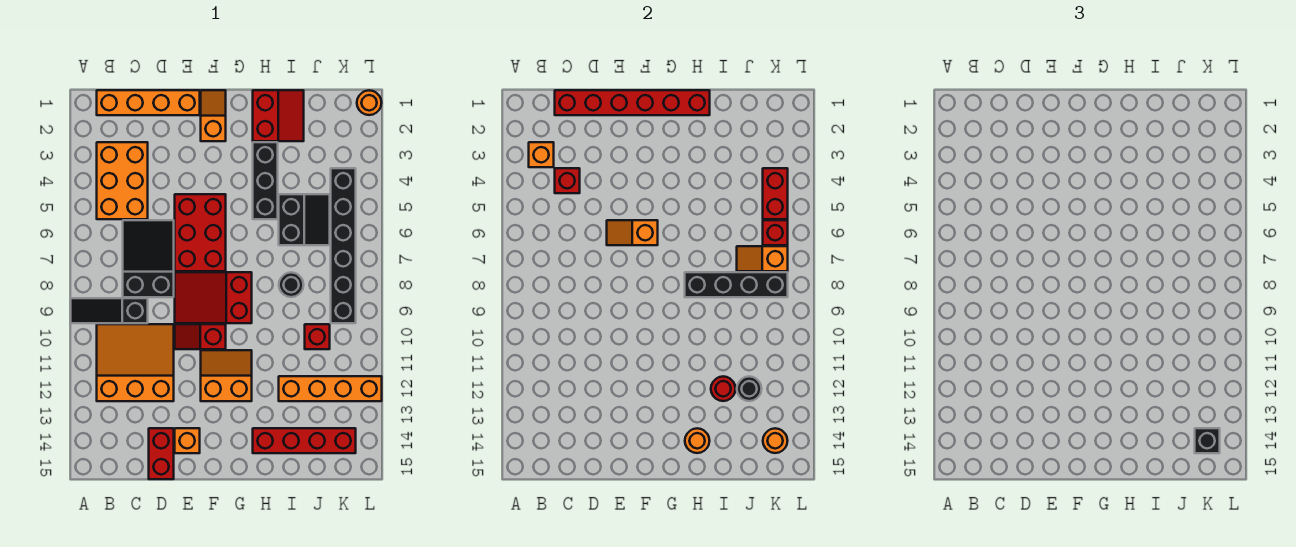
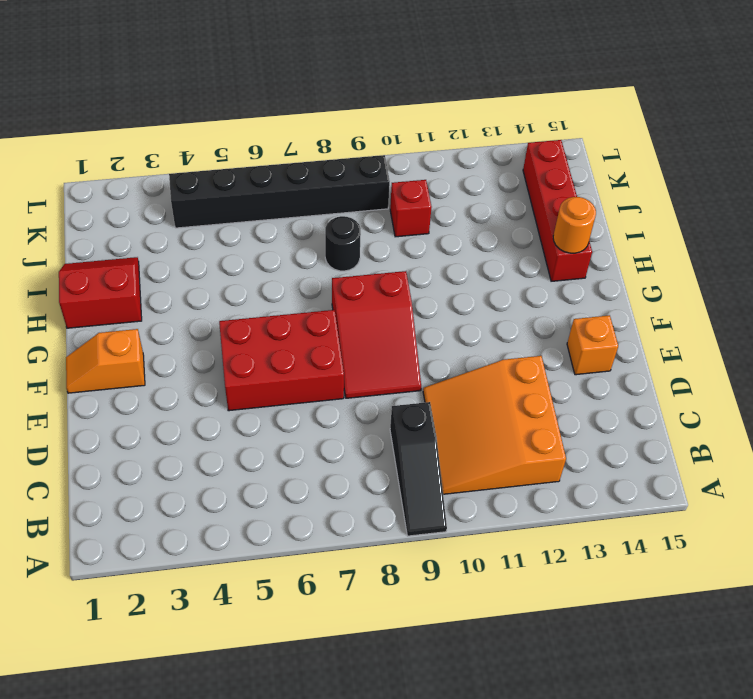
none -> orange brick B1:E1 level 1
none -> orange brick B3:C5 level 1
none -> black slope C6:D8 level 1 top 8
none -> red brick D14:D15 level 1

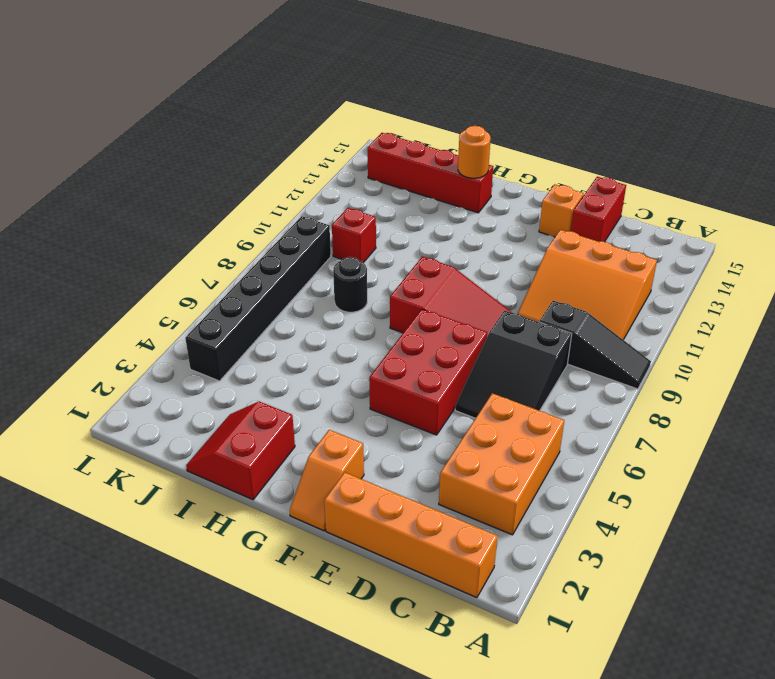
none -> red slope E10:F10 level 1 top F
none -> orange slope F11:G12 level 1 top 12
none -> black brick H3:H5 level 1
none -> black slope I5:J6 level 1 top I

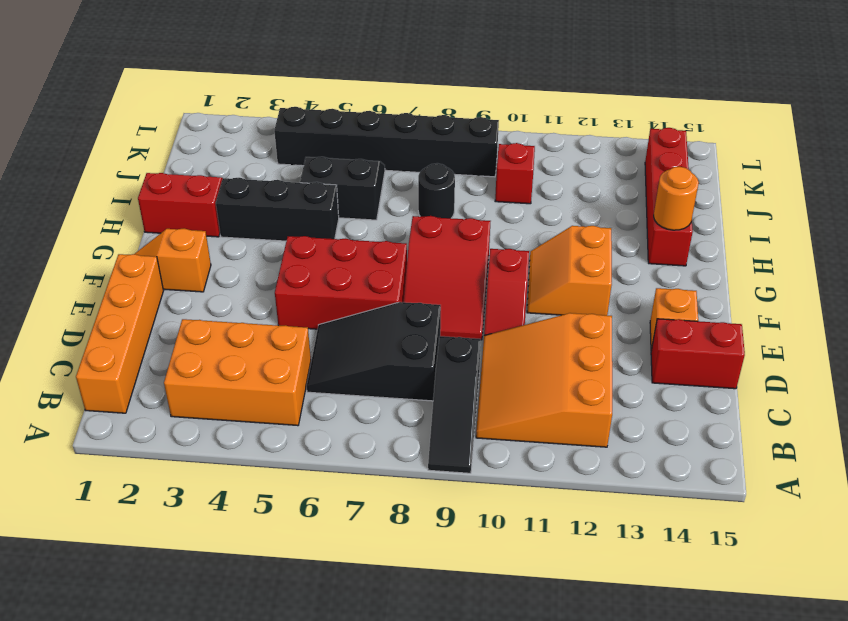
none -> orange brick I12:L12 level 1
none -> orange round brick L1 level 1
none -> orange brick B3 level 2
none -> red brick C1:H1 level 2

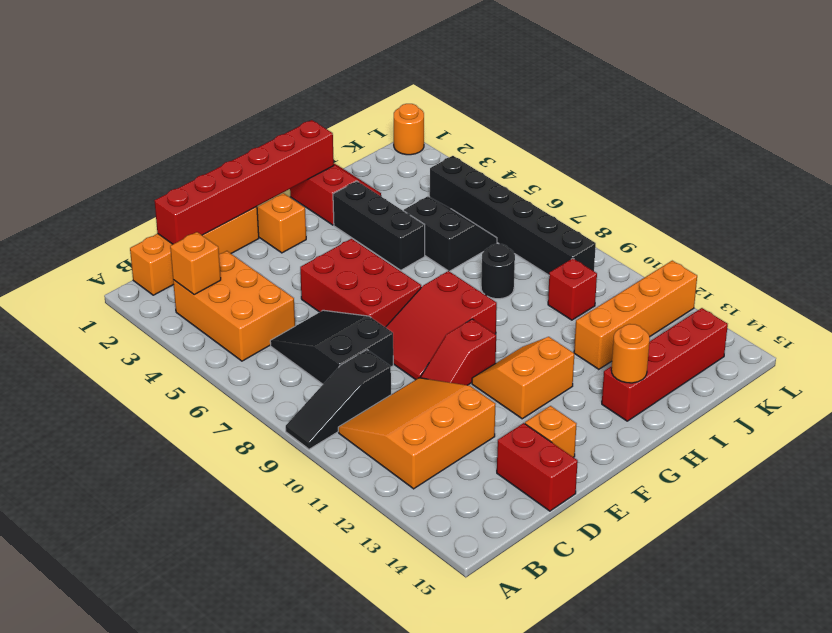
none -> red brick C4 level 2
none -> orange slope E6:F6 level 2 top F
none -> black brick H8:K8 level 2
none -> red round brick I12 level 2

